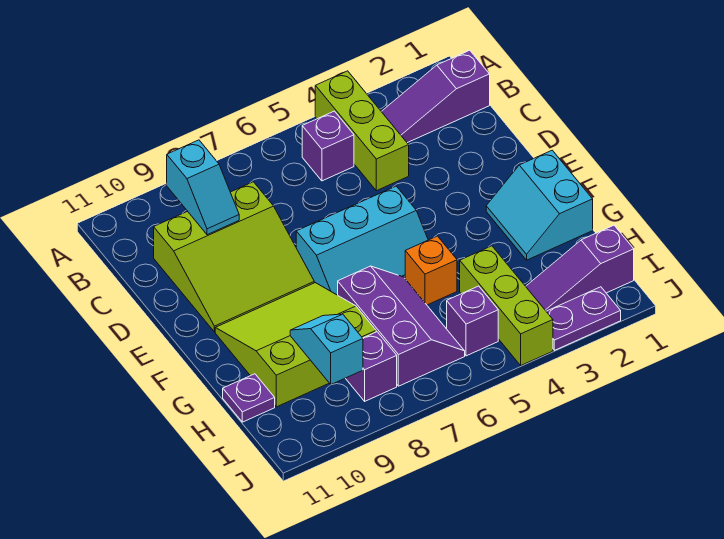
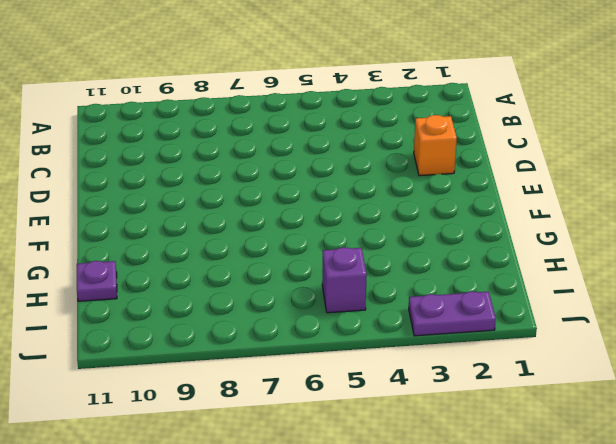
orange brick D2 level 1 -> orange brick G5 level 1
none -> lime brick A4:C4 level 1
none -> purple slope B1:B3 level 1 top 1
none -> purple brick B5 level 1

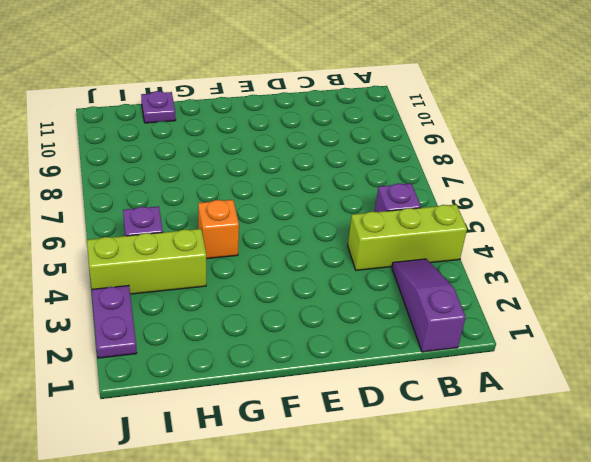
none -> lime slope C8:E10 level 1 top C
none -> cyan slope E5:F7 level 1 top E
none -> cyan slope F1:G2 level 1 top 1

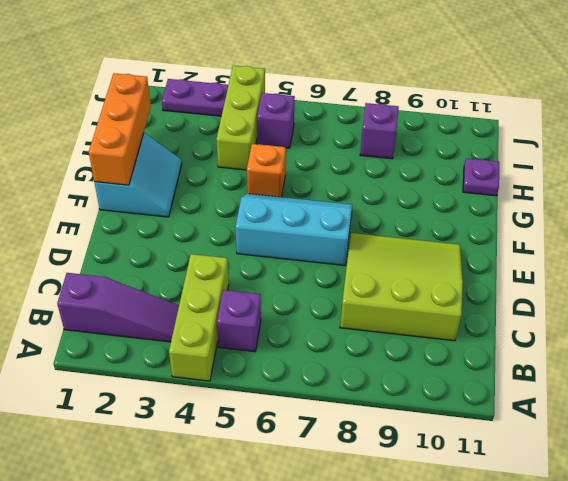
orange brick F1:H1 level 2 -> none
none -> lime slope F8:H10 level 1 top H
none -> purple slope G6:I7 level 1 top 7
none -> purple slope I1:I3 level 1 top 1

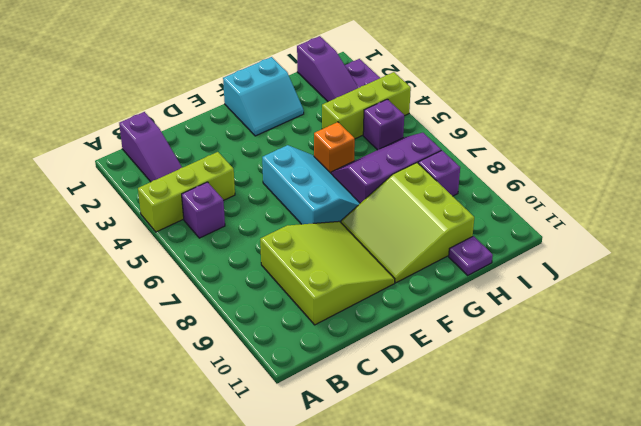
none -> cyan slope B9:C9 level 2 top B
none -> cyan slope H9:I9 level 2 top I

